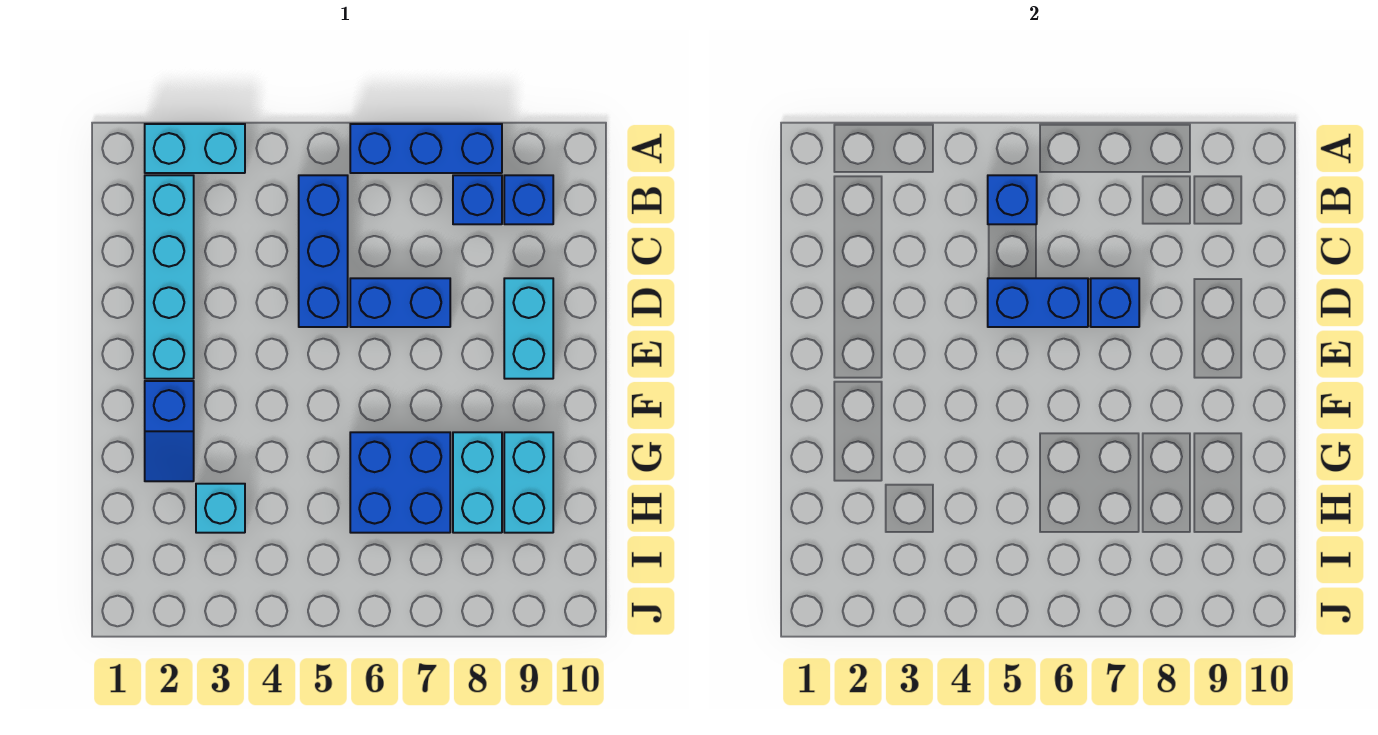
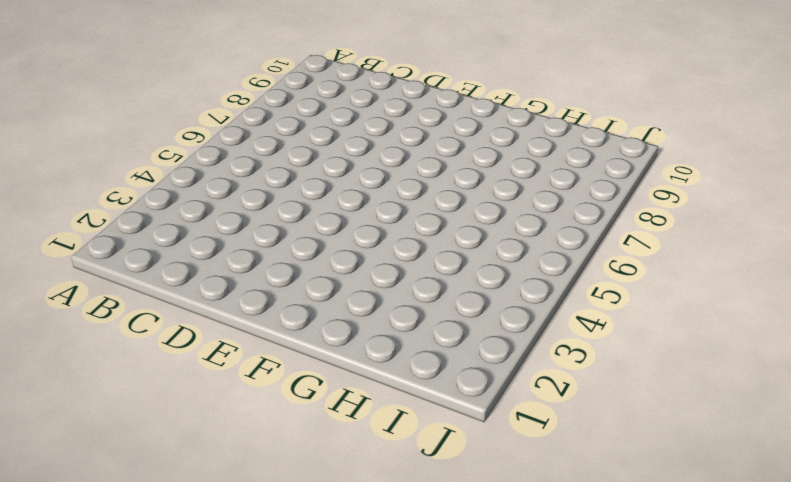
none -> cyan brick A2:A3 level 1
none -> blue brick A6:A8 level 1
none -> cyan brick B2:E2 level 1

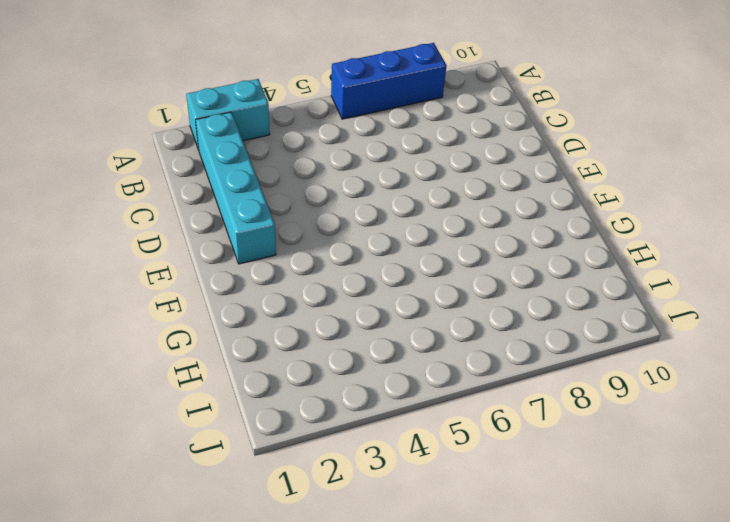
none -> blue brick B5:D5 level 1
none -> blue brick B8 level 1
none -> blue brick B9 level 1

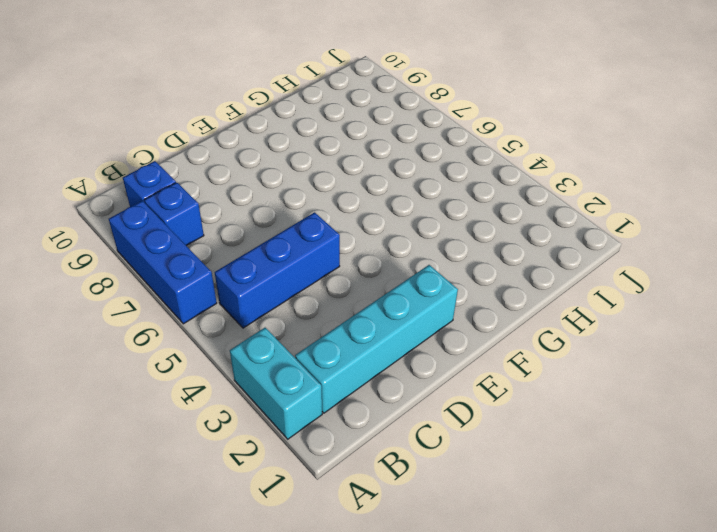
none -> blue brick D6:D7 level 1
none -> cyan brick D9:E9 level 1
none -> blue slope F2:G2 level 1 top F

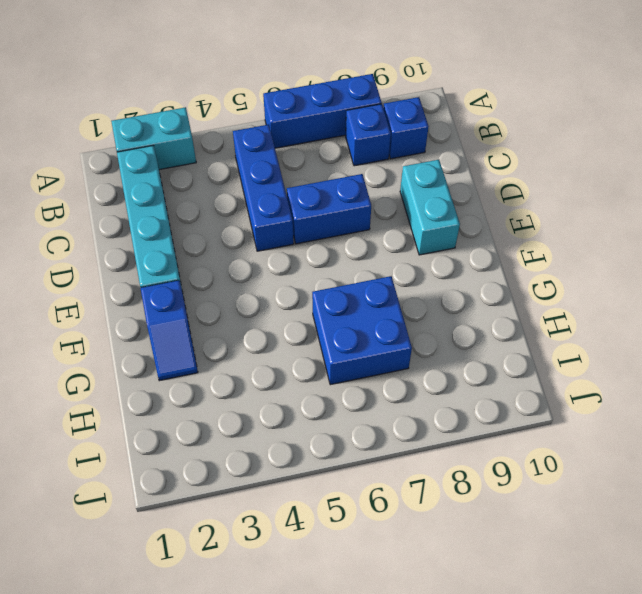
none -> cyan brick G8:H8 level 1
none -> cyan brick G9:H9 level 1
none -> cyan brick H3 level 1

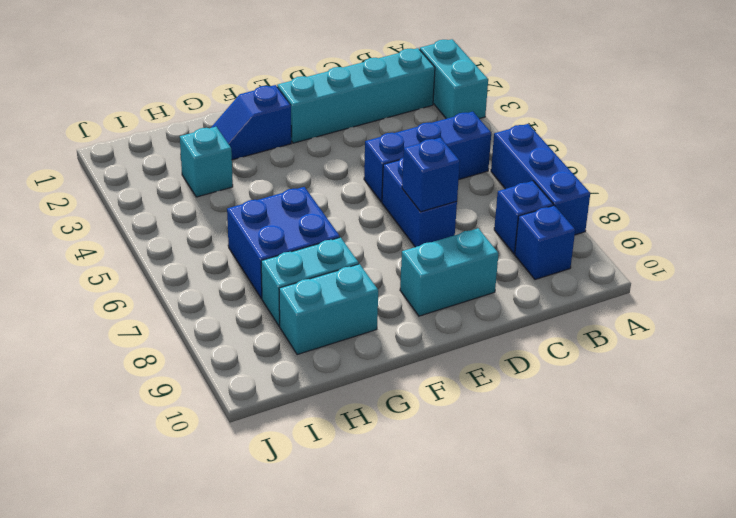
none -> blue brick B5 level 2
none -> blue brick D5:D6 level 2

